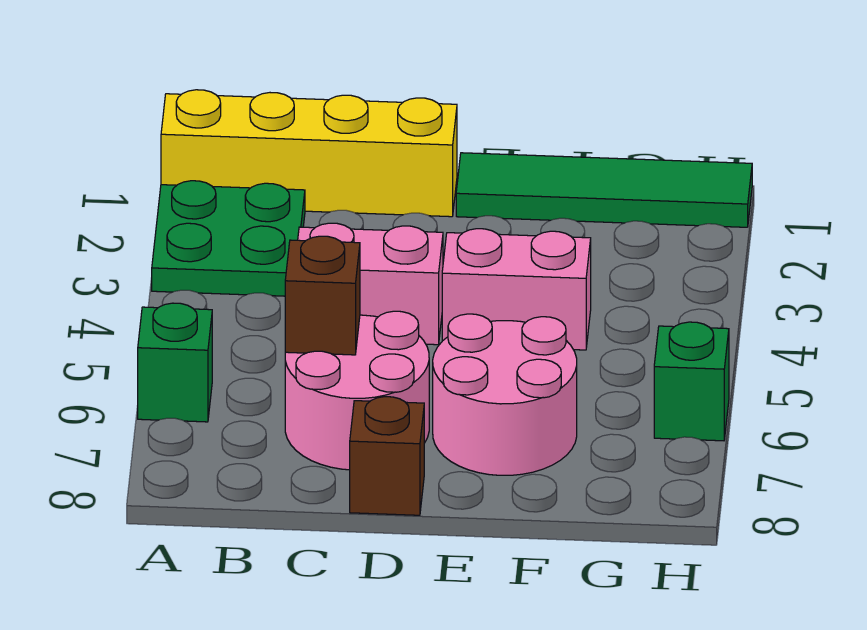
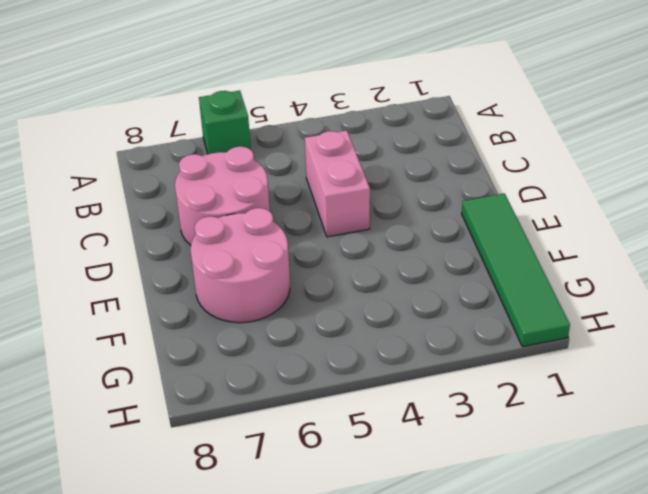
none -> yellow brick A1:D1 level 1
none -> green plate A2:B3 level 1

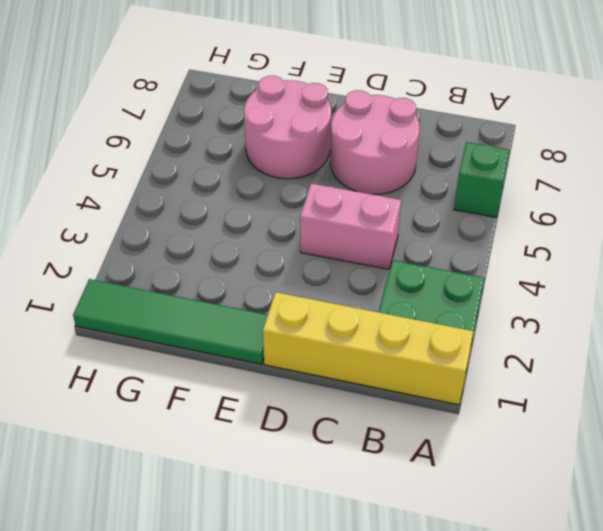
none -> brown brick D8 level 1
none -> pink brick E4:F4 level 1

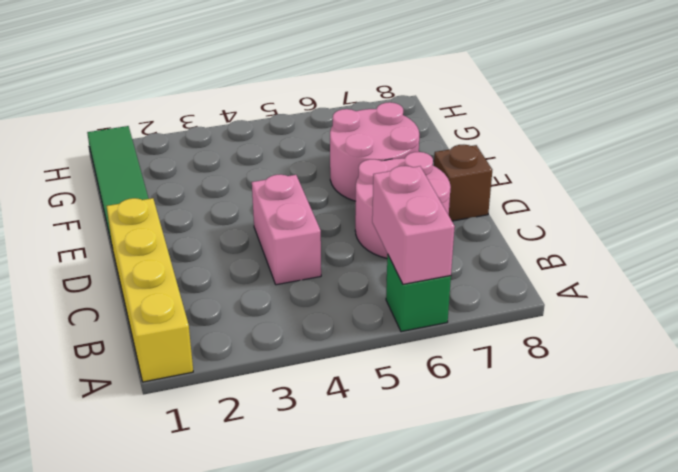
pink brick A6:B6 level 2 -> pink brick E4:F4 level 1
none -> green plate A2:B3 level 1
none -> green brick H6 level 1

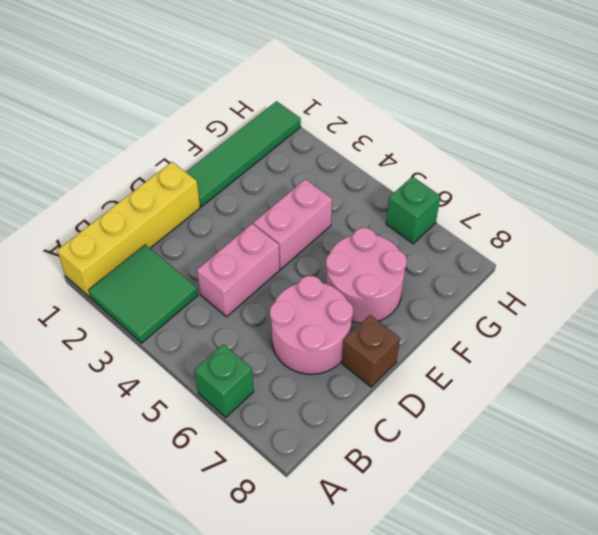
green tile A2:B3 level 1 -> green plate A2:B3 level 1
none -> brown brick C6 level 2

